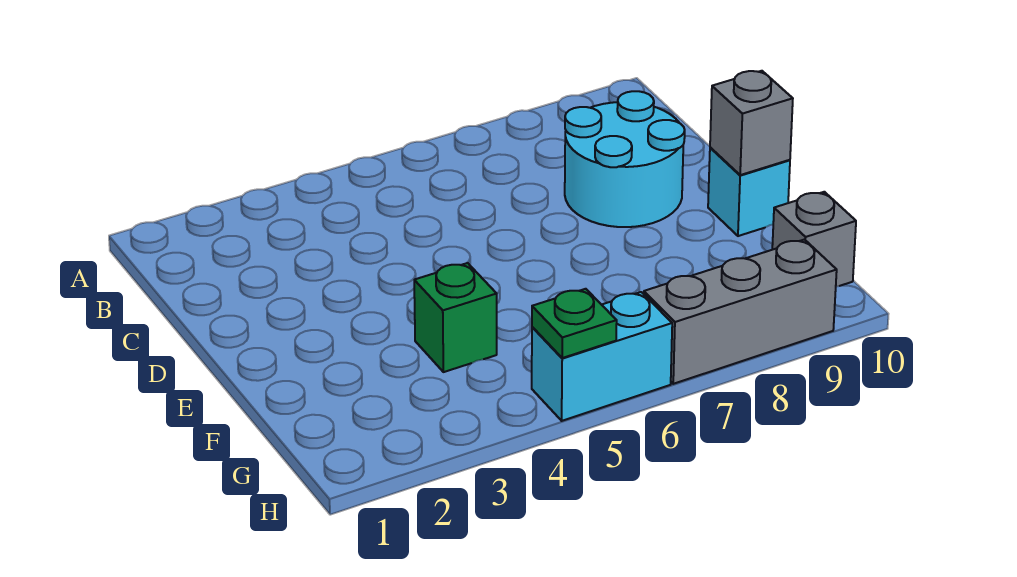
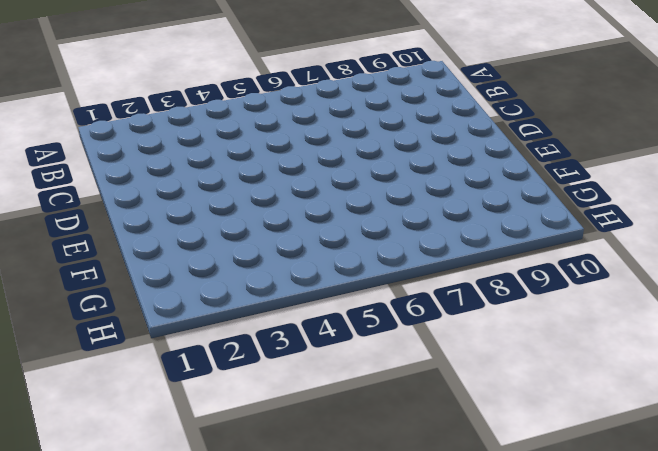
none -> cyan round brick C8:D9 level 1
none -> cyan brick E10 level 1

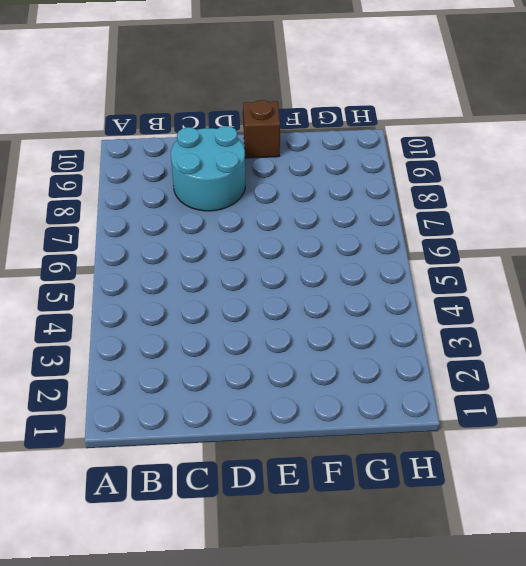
brown brick E10 level 1 -> cyan brick E10 level 1
none -> green brick F4 level 1
none -> grey brick G10 level 1

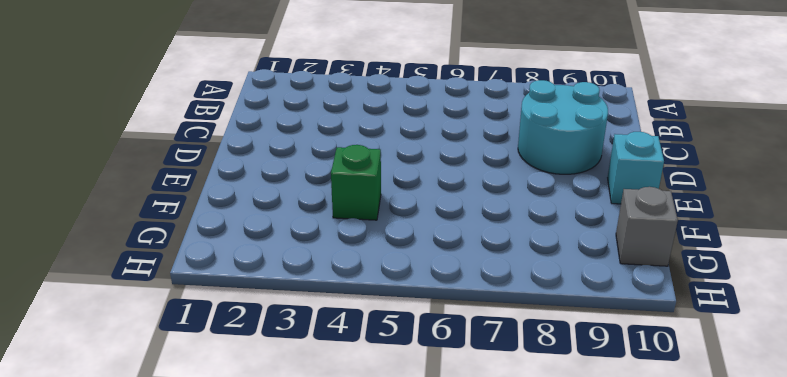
none -> cyan brick H5:H6 level 1
none -> grey brick H7:H9 level 1

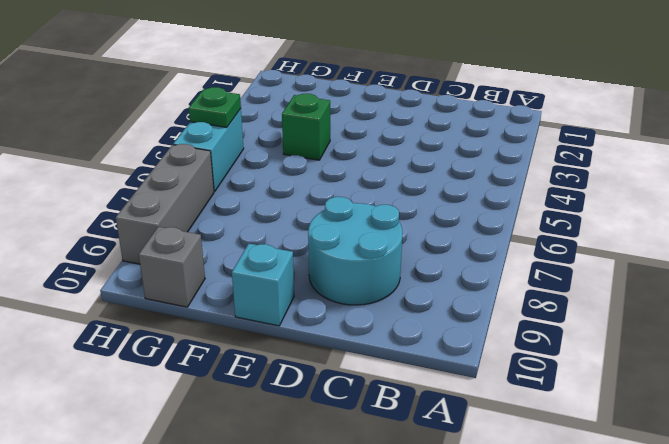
none -> grey brick E10 level 2

